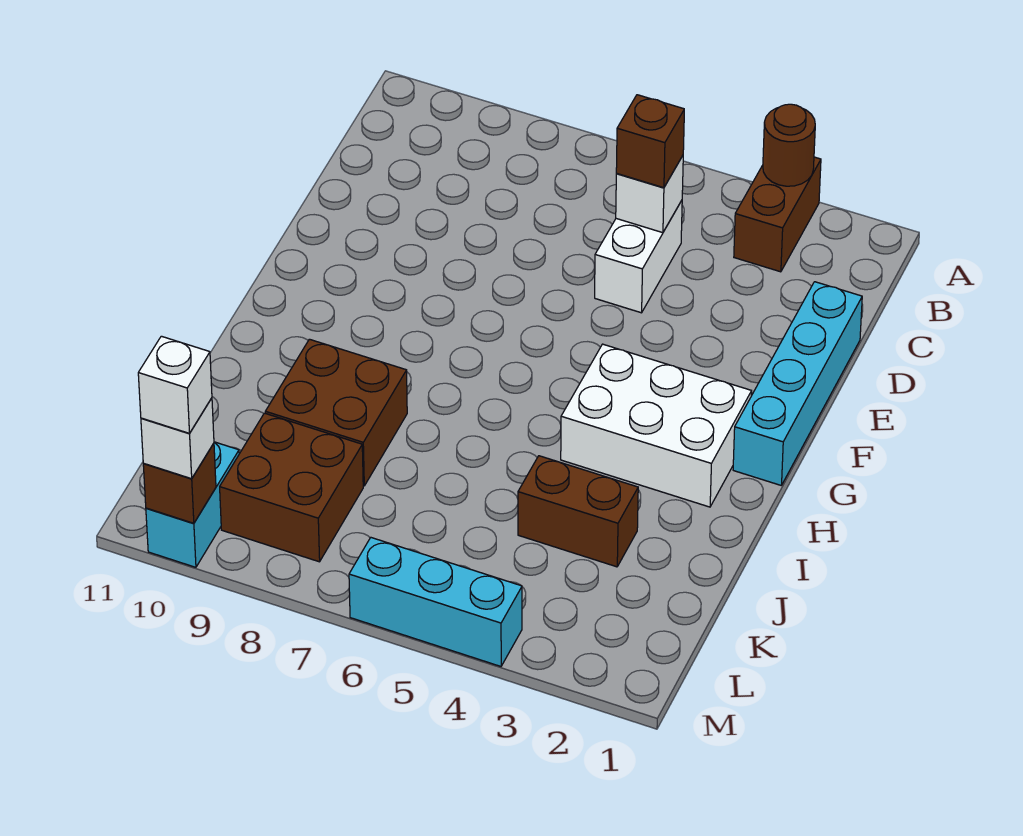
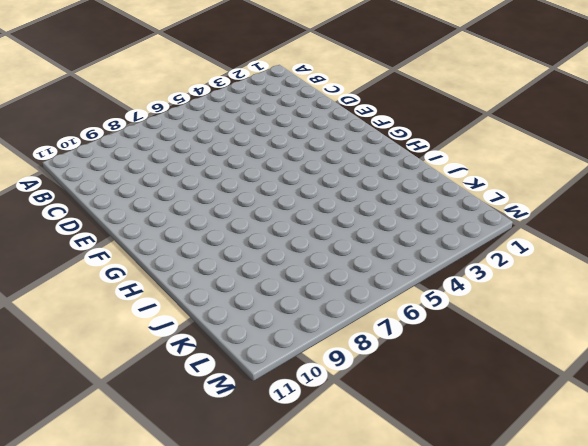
none -> brown brick A3:B3 level 1
none -> white brick C5:D5 level 1
none -> cyan brick D1:G1 level 1

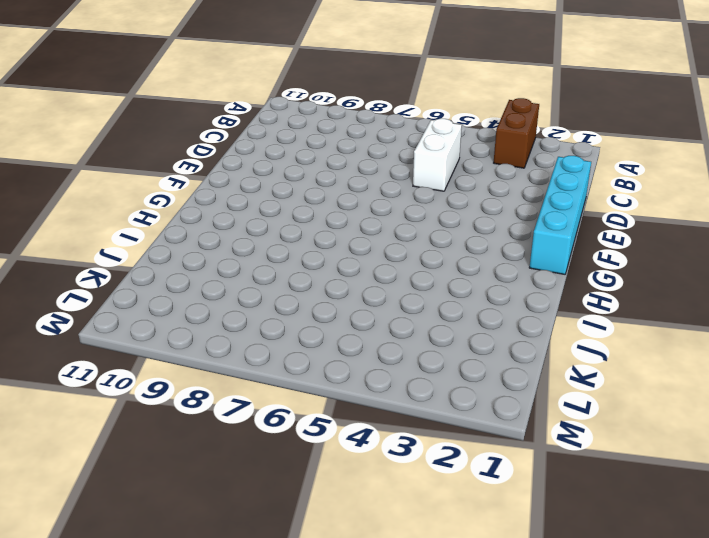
none -> white brick G2:H4 level 1
none -> brown brick I8:J9 level 1
none -> brown brick J3:J4 level 1

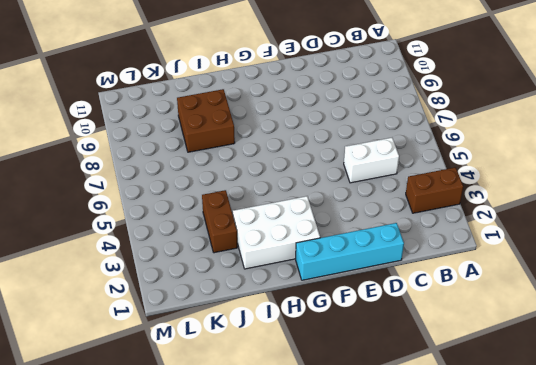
white brick G2:I3 level 1 -> white brick G2:H4 level 1
none -> brown brick K8:L9 level 1
none -> cyan brick L10:M10 level 1
none -> cyan brick M4:M6 level 1

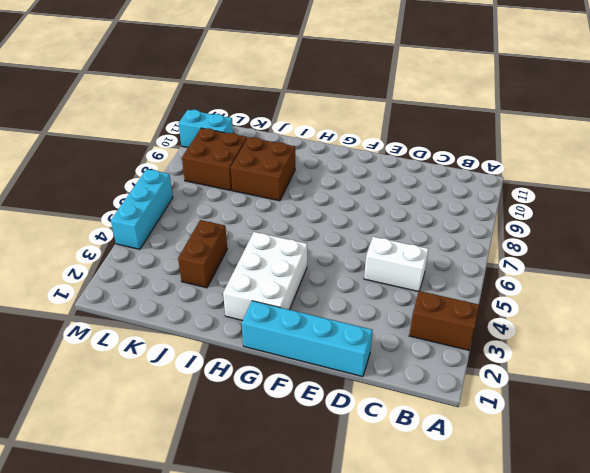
none -> brown round brick A3 level 2
none -> white brick C5 level 2
none -> brown brick M10 level 2

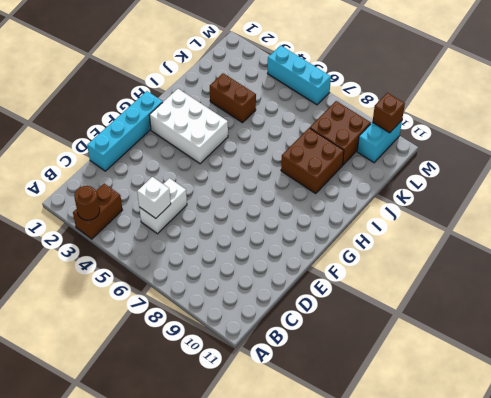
none -> brown brick C5 level 3
none -> white brick M10 level 3
none -> white brick M10 level 4

